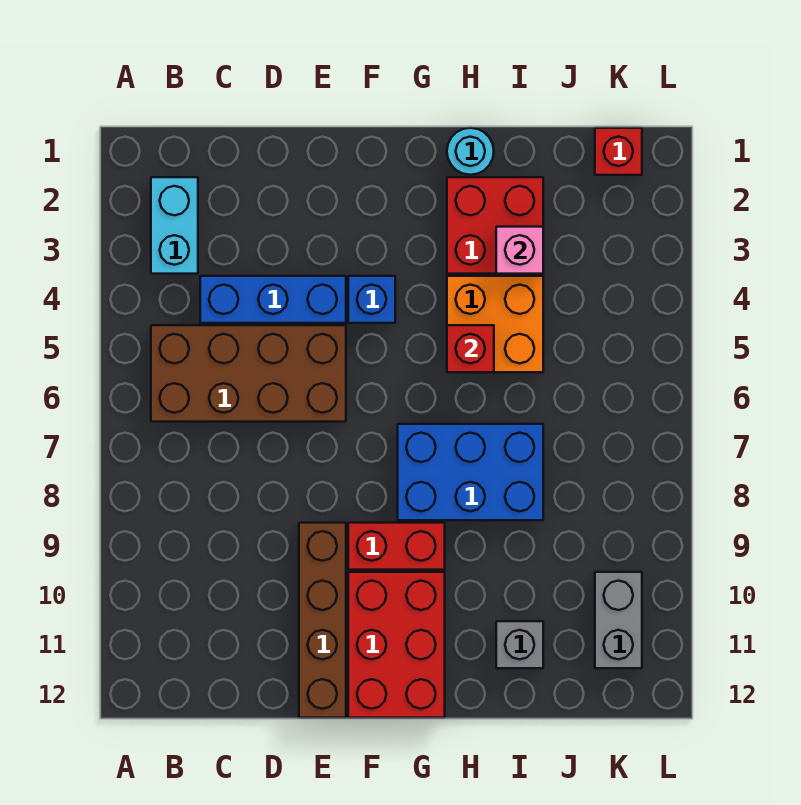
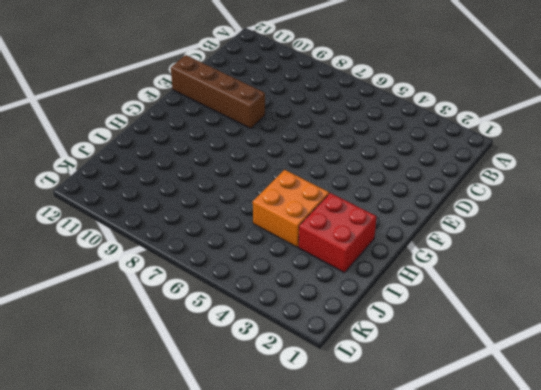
none -> cyan brick B2:B3 level 1
none -> brown brick B5:E6 level 1
none -> blue brick C4:E4 level 1

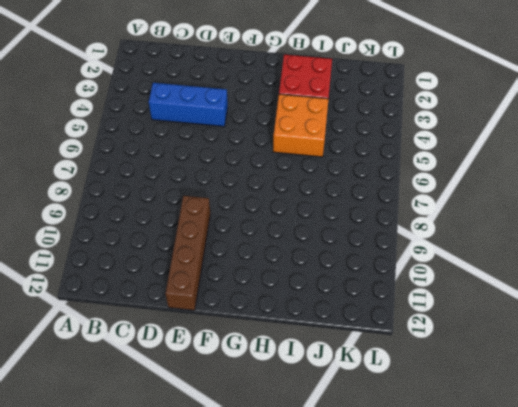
none -> cyan brick B2:B3 level 1
none -> brown brick B5:E6 level 1
none -> blue brick F4 level 1

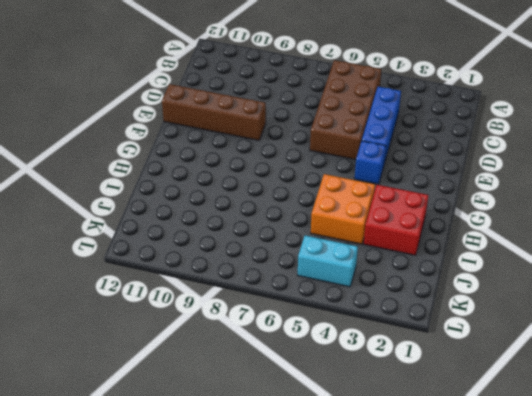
cyan brick K4:K5 level 1 -> cyan brick B2:B3 level 1
none -> red brick F9:G9 level 1
none -> red brick F10:G12 level 1
none -> blue brick G7:I8 level 1

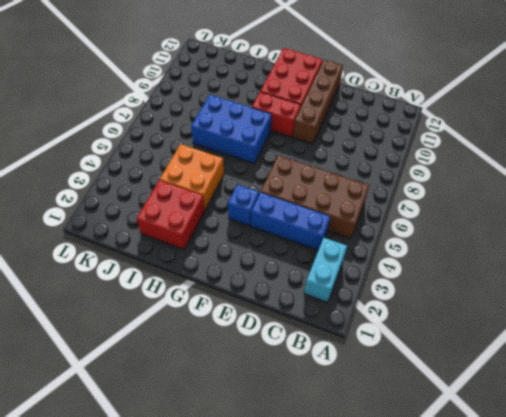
none -> cyan round brick H1 level 1
none -> grey brick I11 level 1
none -> red brick K1 level 1

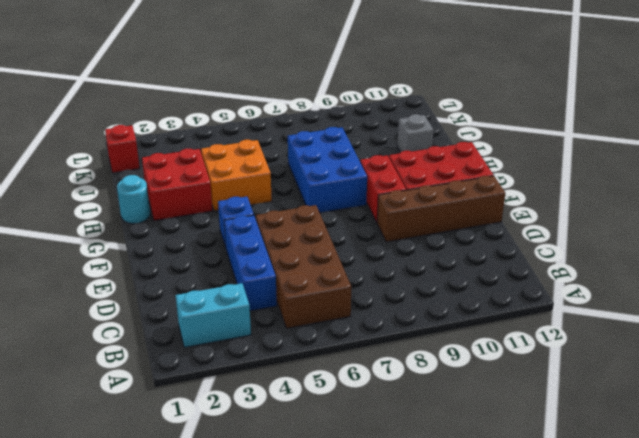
none -> grey brick K10:K11 level 1
none -> red brick H5 level 2
none -> pink brick I3 level 2

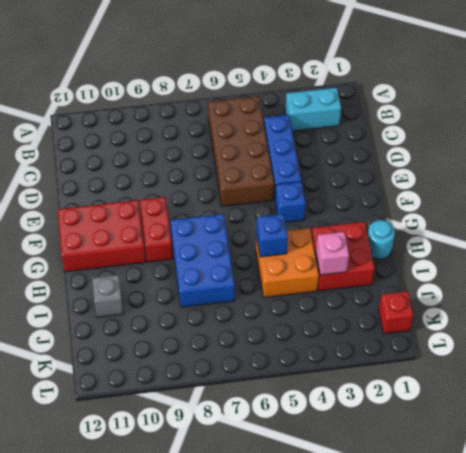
blue brick H5 level 2 -> red brick H5 level 2
none -> brown brick E9:E12 level 1
none -> grey brick K10:K11 level 1

